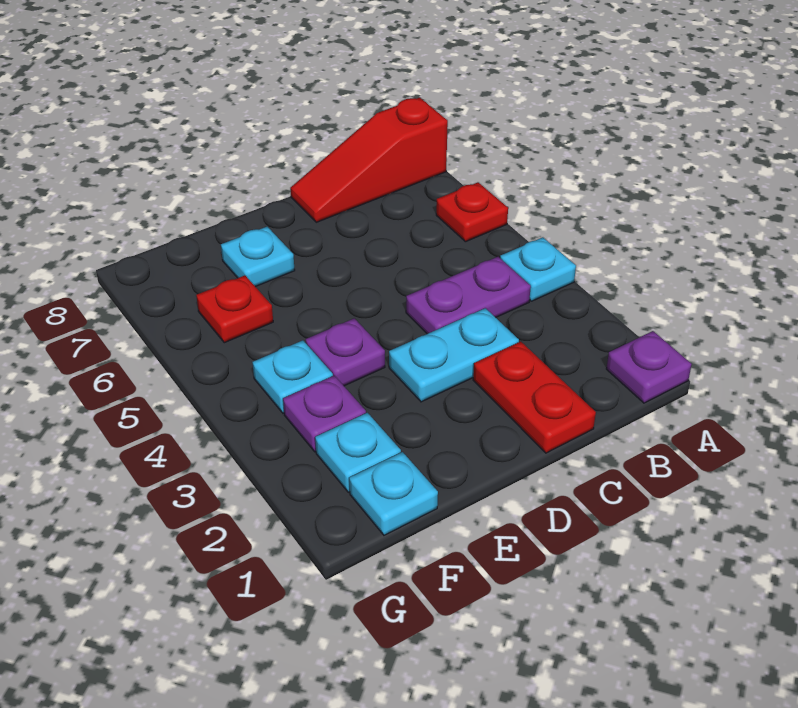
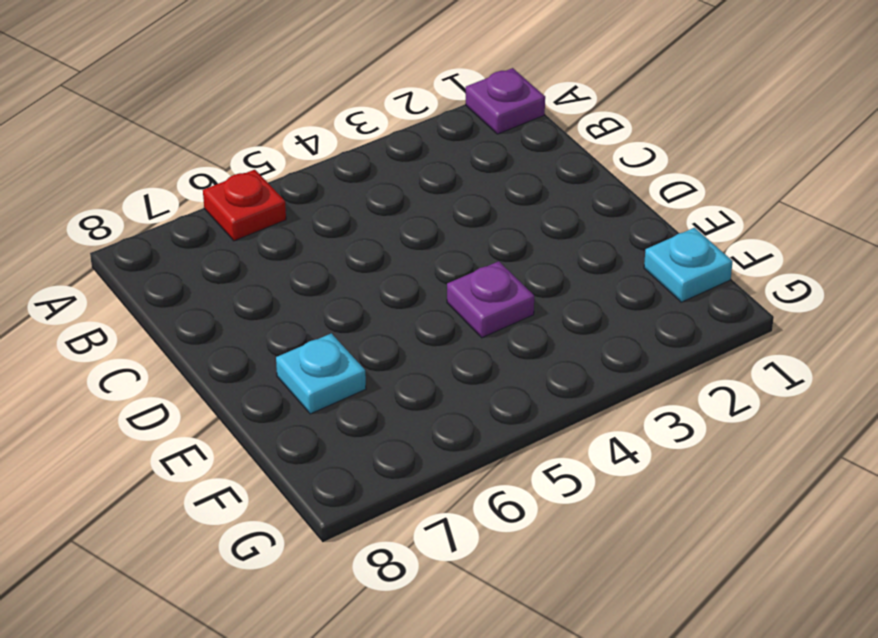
none -> cyan plate A4 level 1
none -> red slope A8:C8 level 1 top A
none -> purple plate B4:C4 level 1

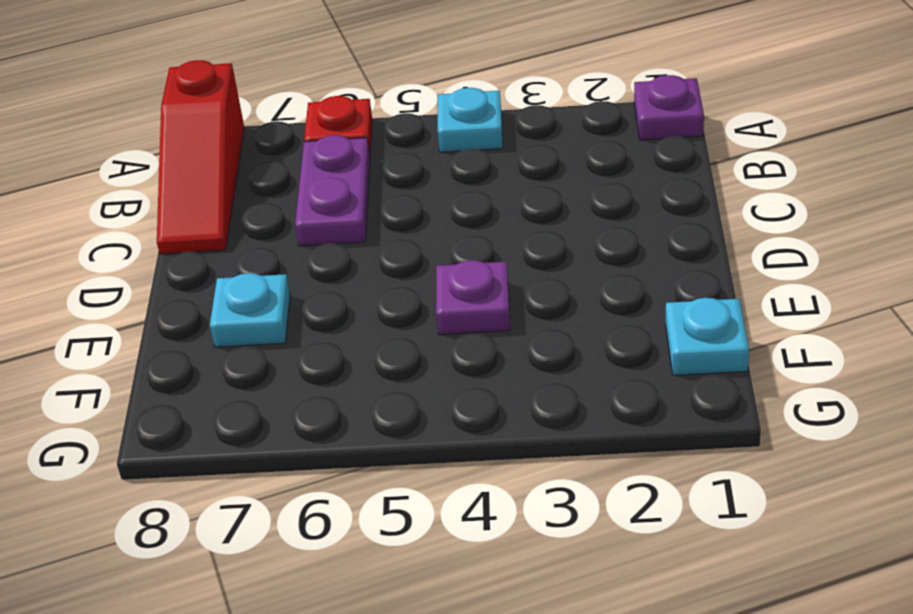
purple plate B6:C6 level 1 -> purple plate B4:C4 level 1
none -> red plate C1:C2 level 1
none -> cyan plate C3:D3 level 1
none -> cyan plate F2 level 1

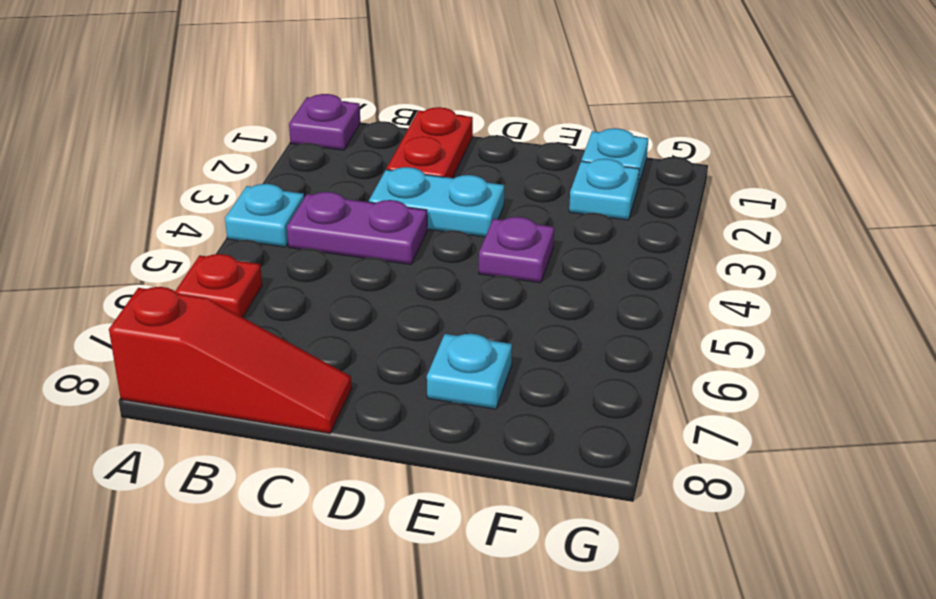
none -> purple plate F3 level 1
none -> cyan plate F4 level 1
none -> red plate F6 level 1

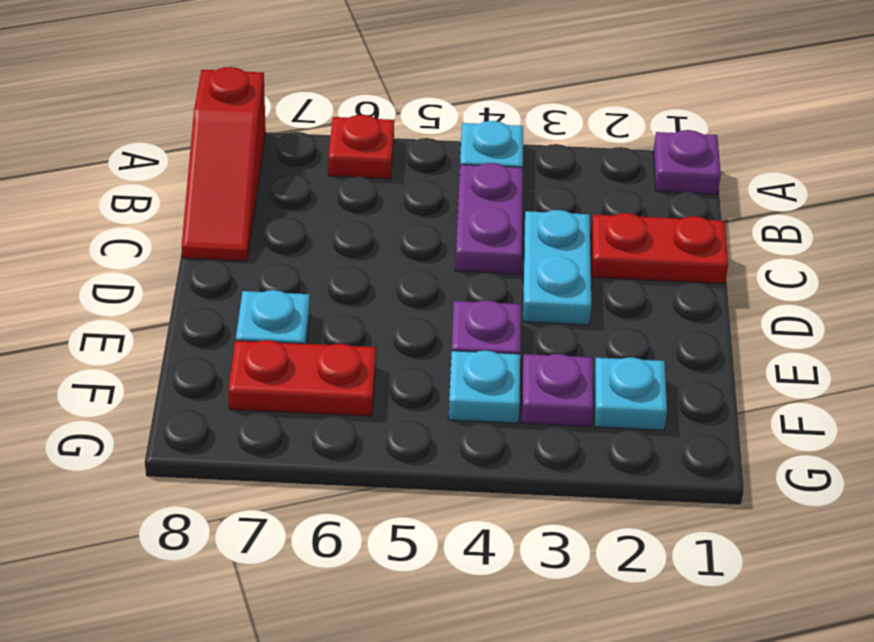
red plate F6:F7 level 1 -> red plate F6 level 1
none -> cyan plate F1 level 1

